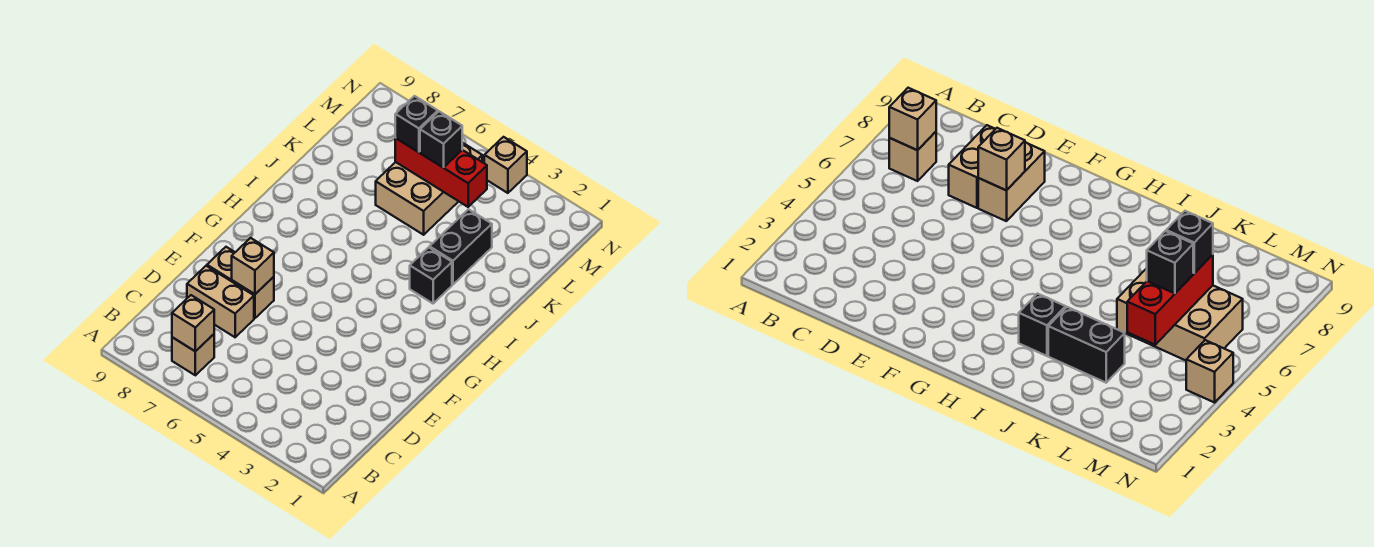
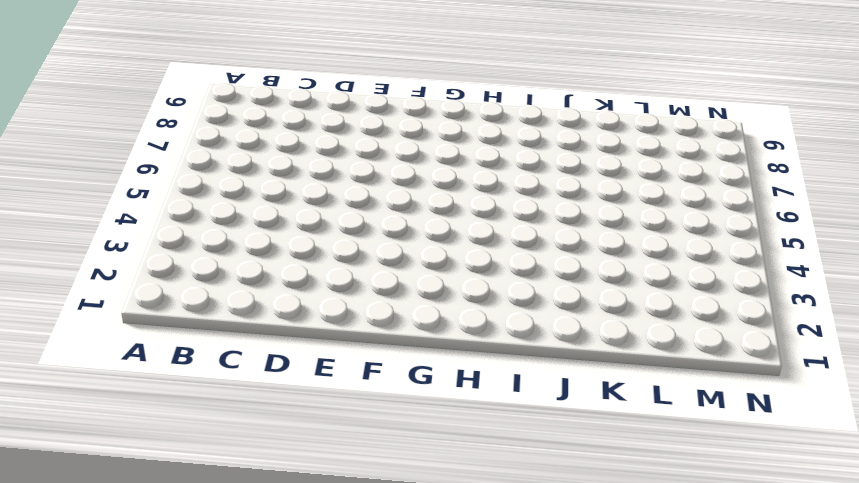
none -> tan brick B7 level 1
none -> tan brick D7:D8 level 1
none -> tan brick E7:E8 level 1

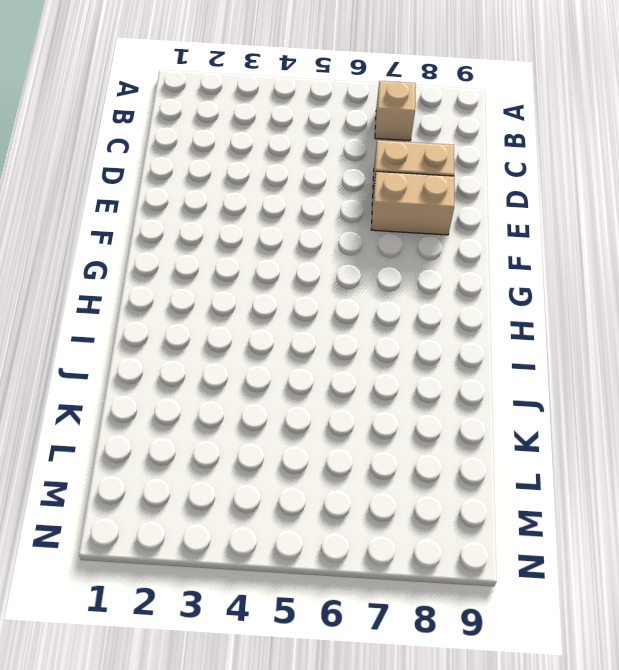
none -> black brick I3 level 1
none -> black brick J3:K3 level 1
none -> tan brick K5:M6 level 1

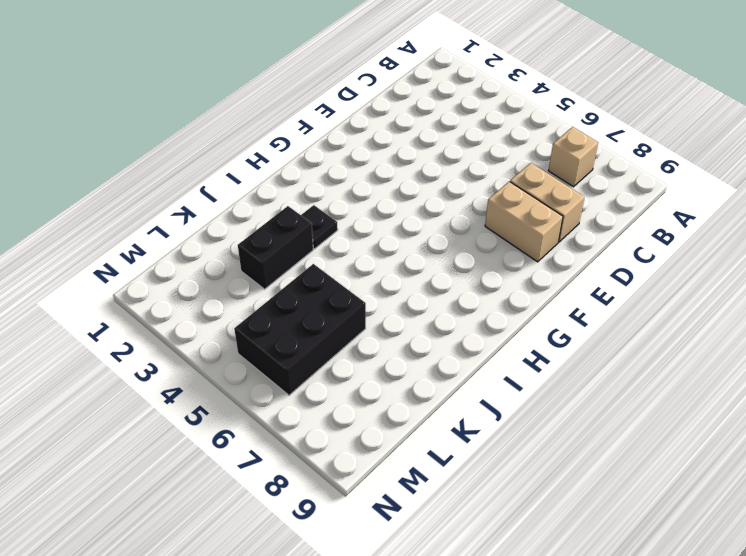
black plate I3 level 1 -> black brick I3 level 1
black brick K5:M6 level 1 -> tan brick K5:M6 level 1
none -> tan brick N4 level 1
none -> tan brick B7 level 2
none -> tan brick E7 level 2

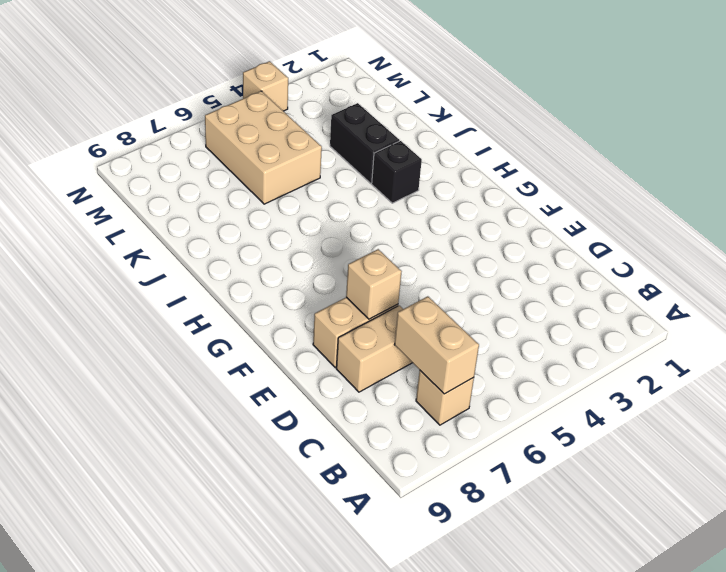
tan brick B7:C7 level 2 -> tan brick B7 level 2
none -> red brick L4:L6 level 2
none -> black brick L5 level 3
none -> black brick L6 level 3

